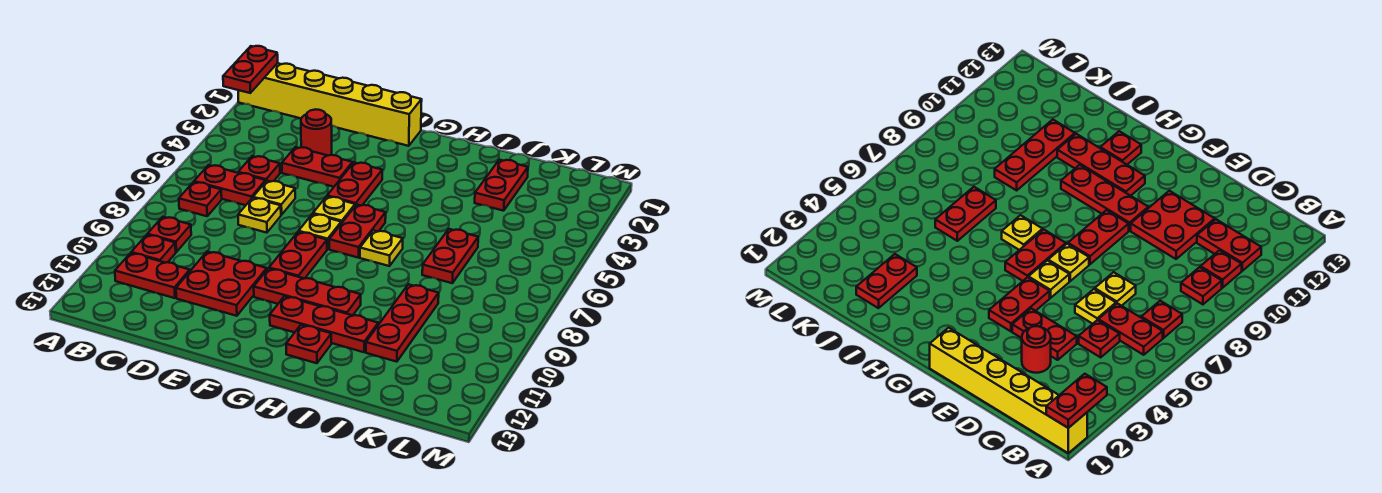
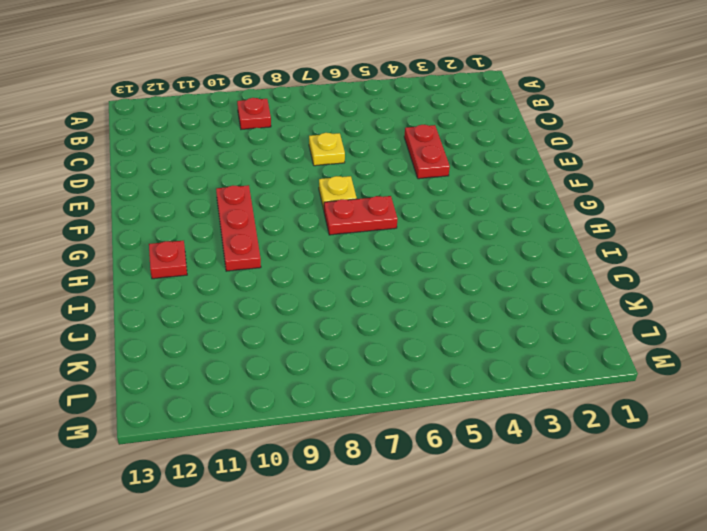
none -> yellow brick A1:F1 level 1
none -> red plate B6:C6 level 1
none -> red plate B7 level 1

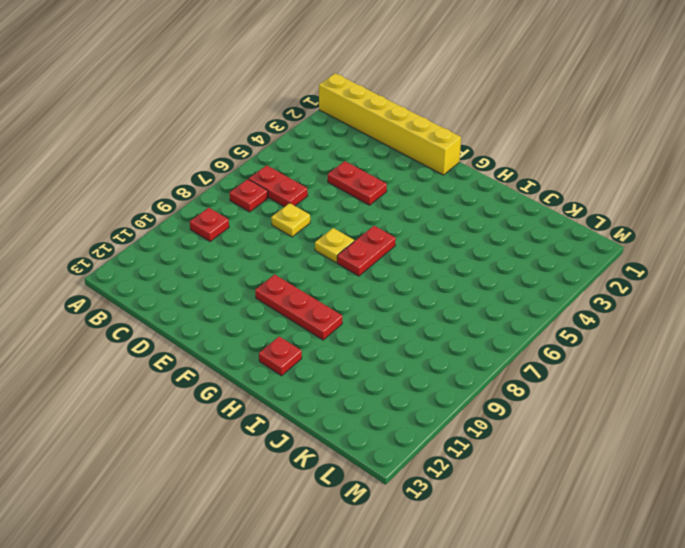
none -> red plate B10 level 1
none -> red plate B11:C11 level 1
none -> red plate C5 level 1

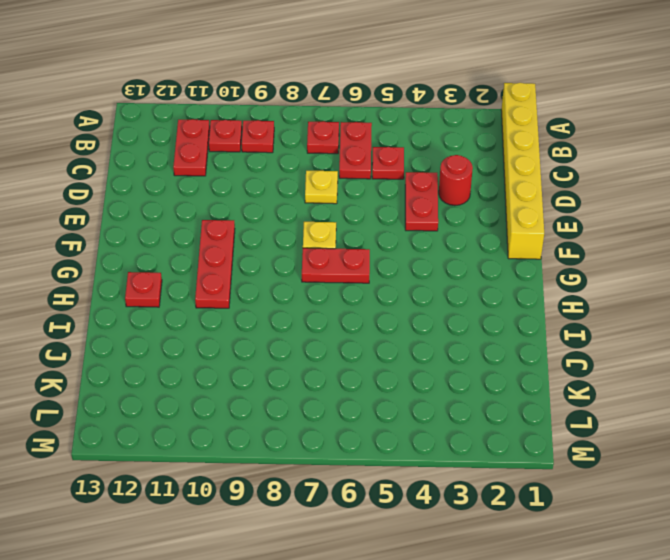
none -> yellow plate D6 level 1
none -> red plate D10:E11 level 1
none -> red plate F4:F5 level 1

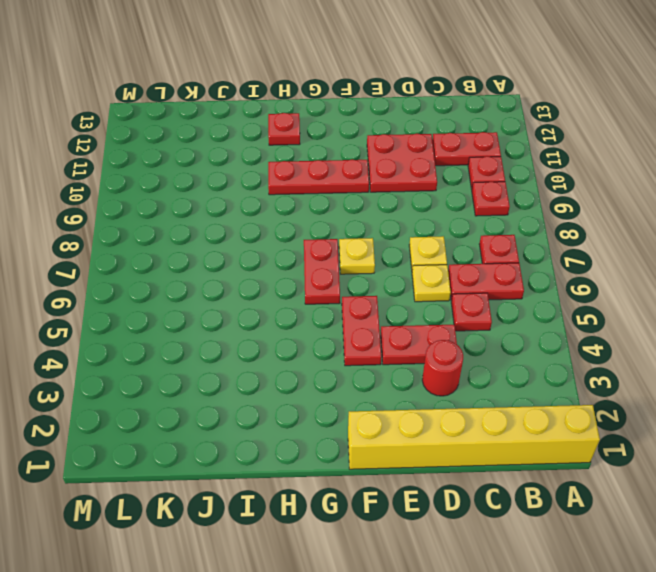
none -> yellow plate F6 level 1
none -> red plate F8:F9 level 1
none -> red plate G11:I11 level 1

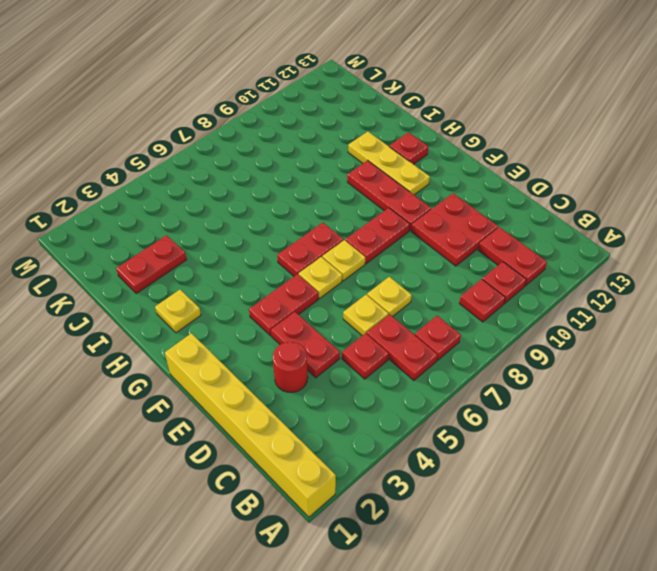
yellow plate G11:I11 level 1 -> red plate G11:I11 level 1
yellow plate H2 level 1 -> yellow plate H7 level 1
none -> red plate J6:J7 level 1
none -> red plate J9:J11 level 1
none -> red plate A1:A2 level 2

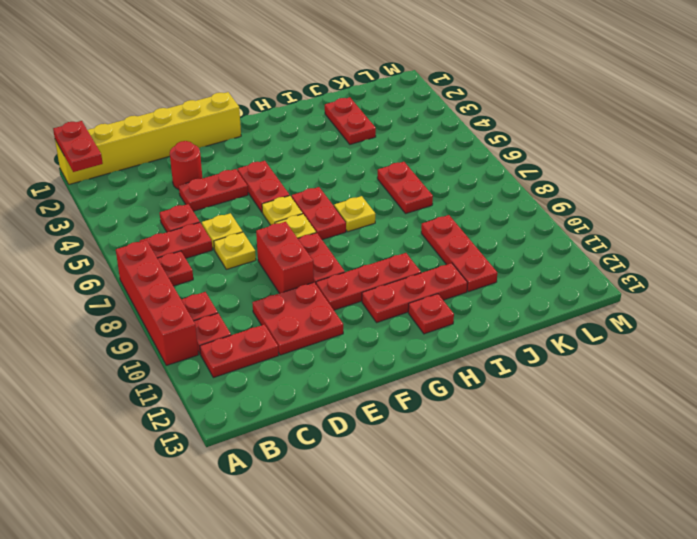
red brick A7:A10 level 1 -> none
red brick E8:E9 level 1 -> none

